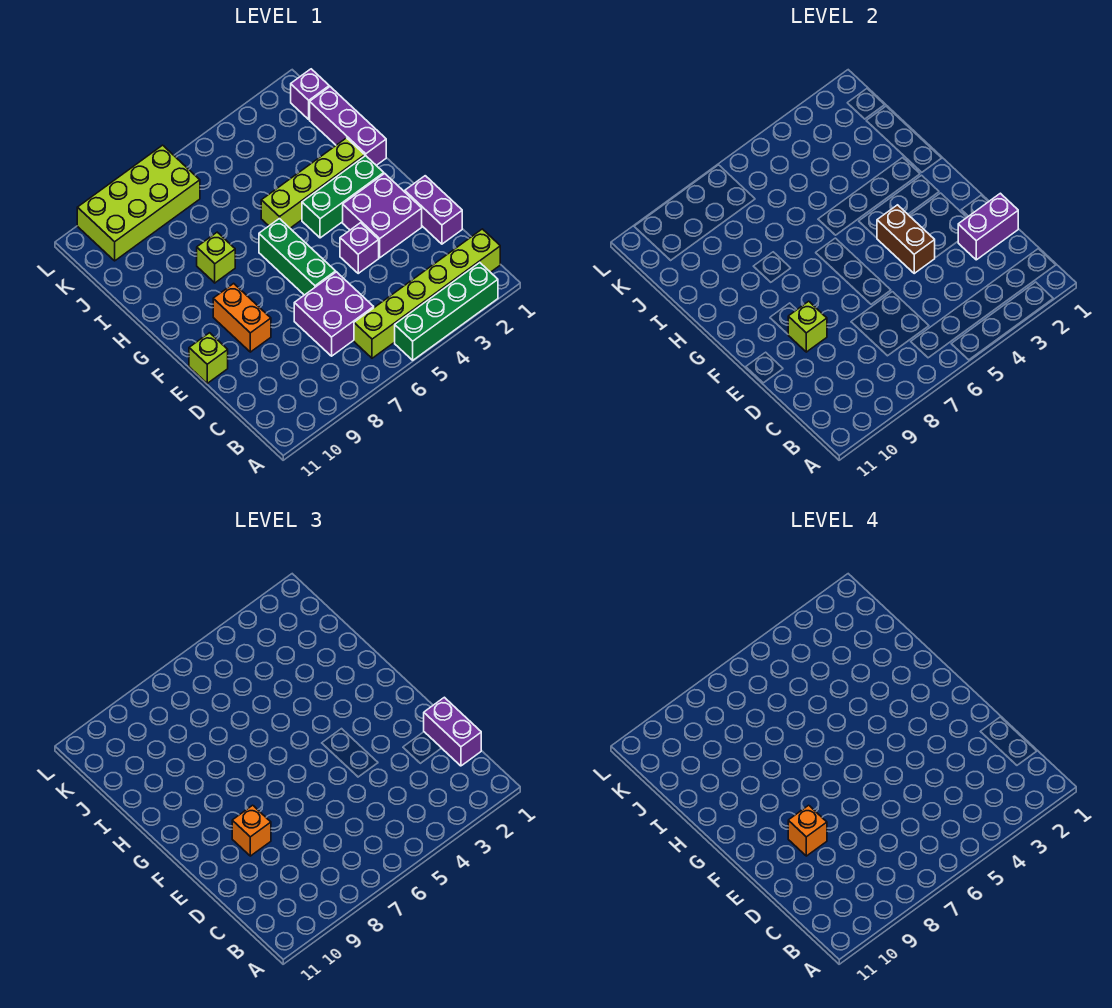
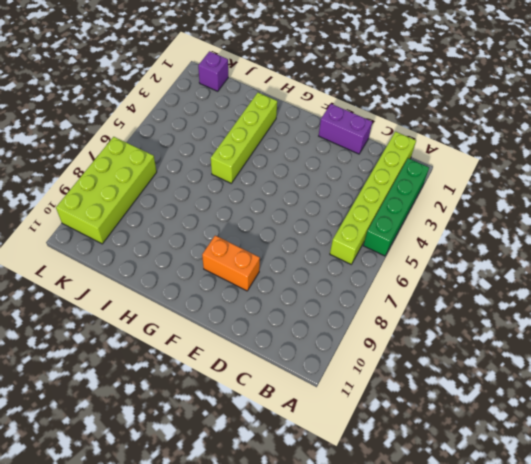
none -> purple brick C6:D7 level 1
none -> purple brick E2:F3 level 1
none -> purple brick E4 level 1

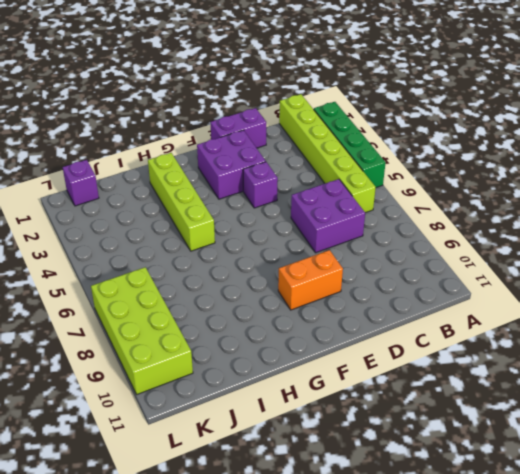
none -> green brick E6:G6 level 1
none -> lime brick E11 level 1
none -> green brick G2:G4 level 1

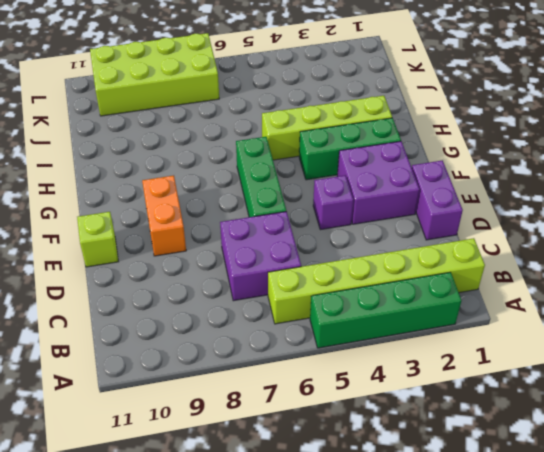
none -> purple brick H1:J1 level 1
none -> lime brick H8 level 1
none -> purple brick K1 level 1

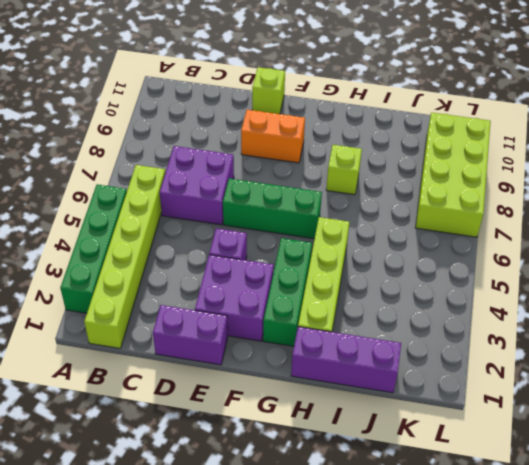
none -> purple brick K1 level 1
none -> purple brick D1:D2 level 2
none -> brown brick E4:F4 level 2

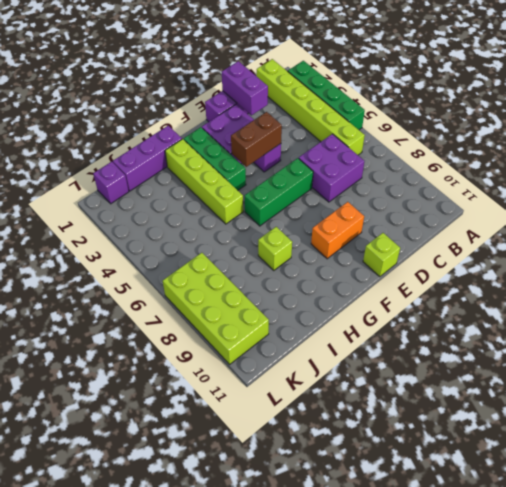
none -> lime brick E9 level 2
none -> purple brick C1:D1 level 3
none -> orange brick E9 level 3

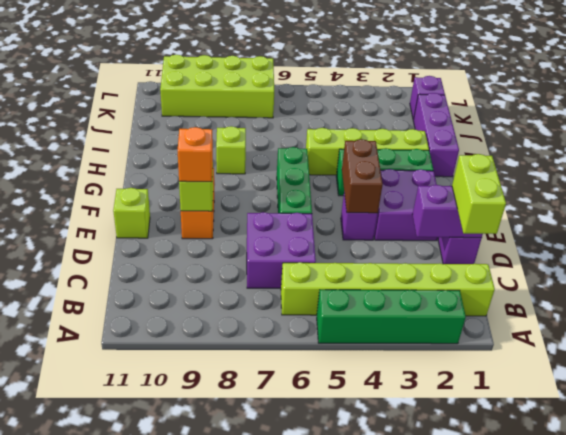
lime brick C1:D1 level 3 -> purple brick C1:D1 level 3
none -> orange brick E9 level 4

